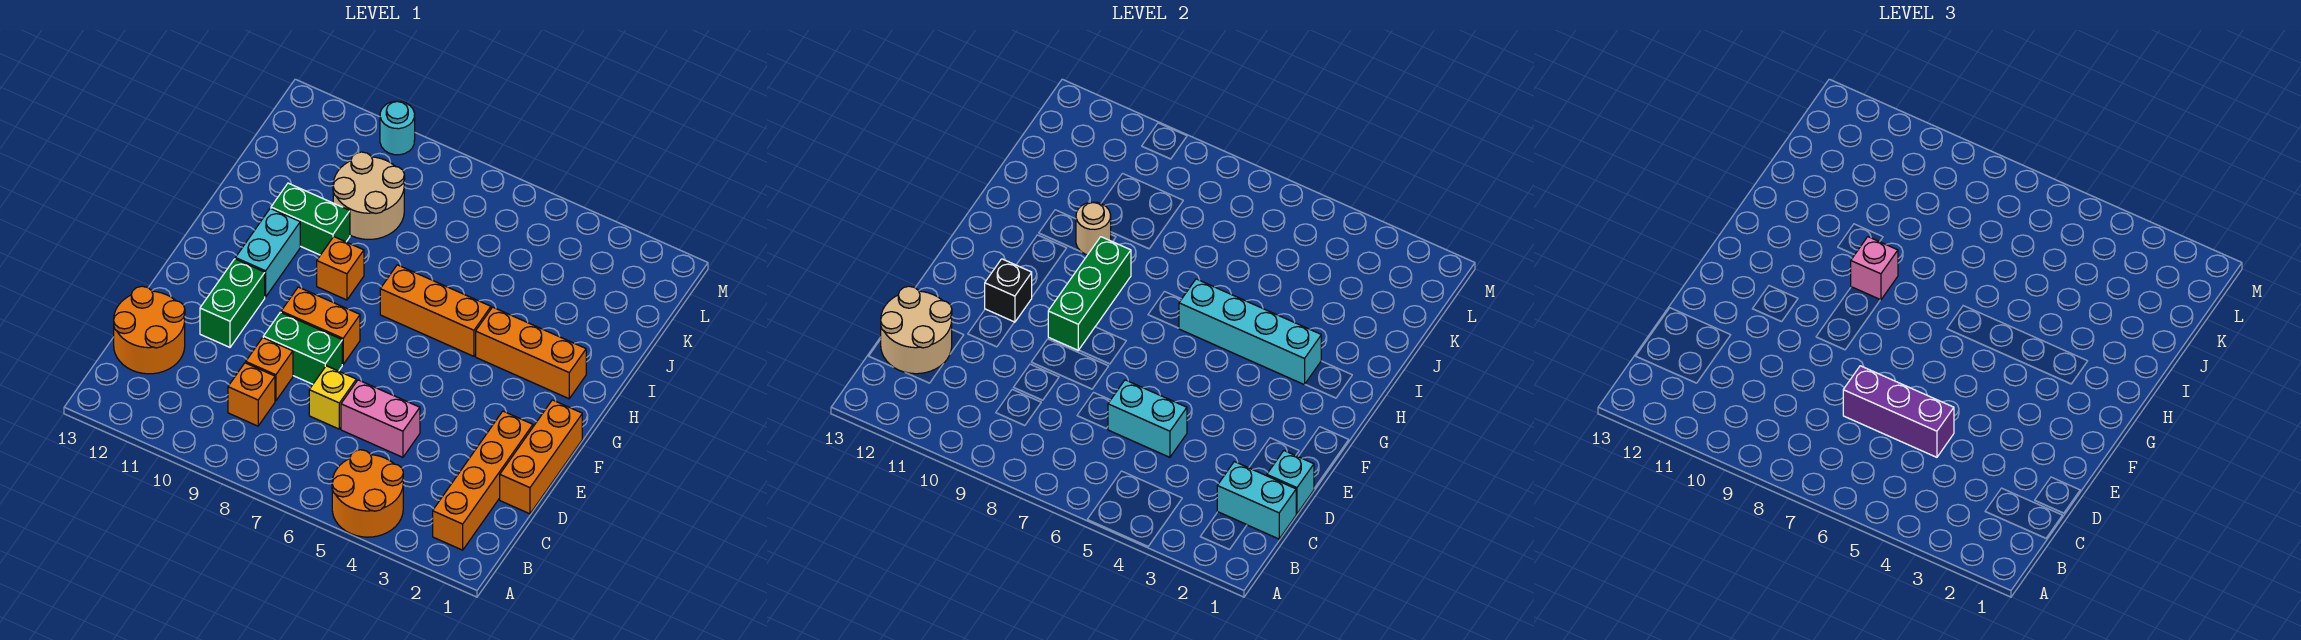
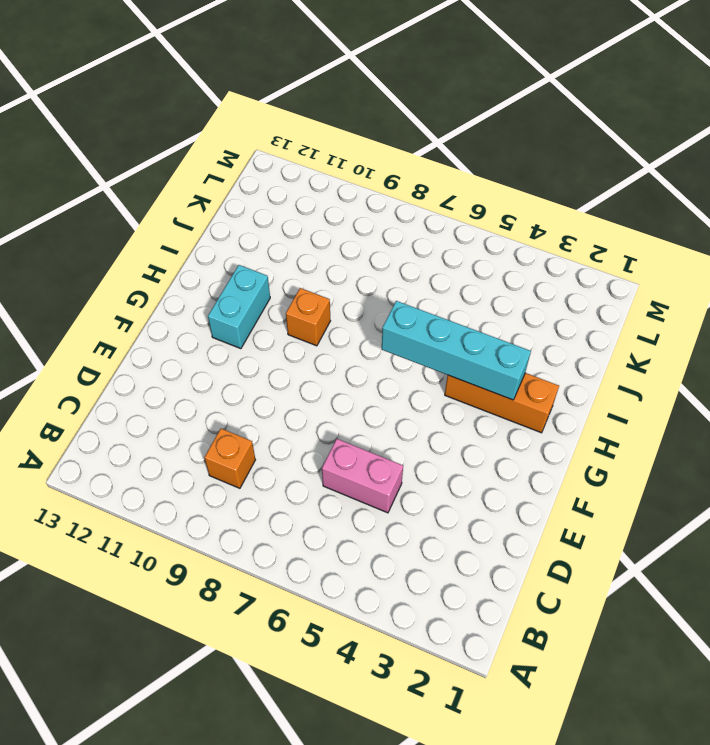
none -> orange round brick A4:B5 level 1
none -> orange brick B2:E2 level 1
none -> orange round brick C12:D13 level 1

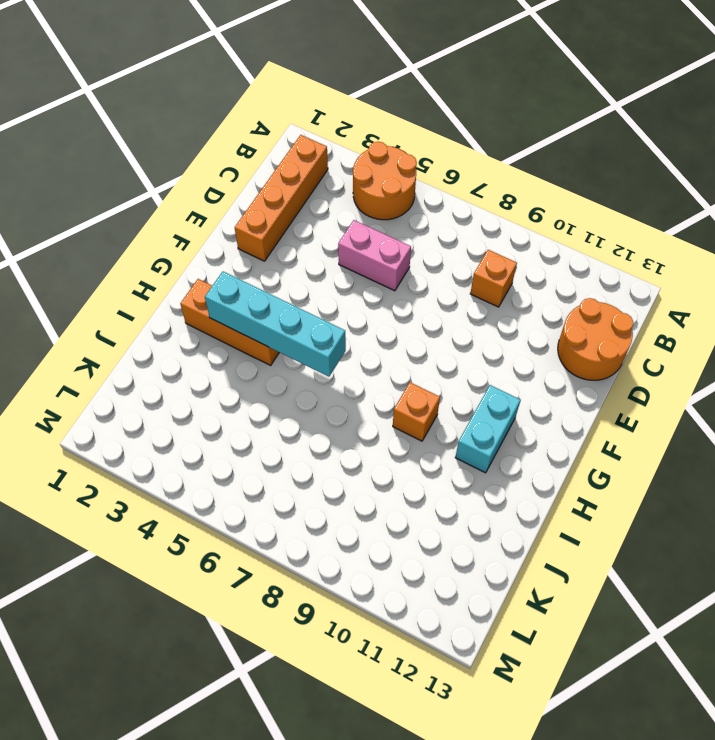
none -> orange brick D1:F1 level 1
none -> yellow brick D7 level 1
none -> orange brick D9 level 1

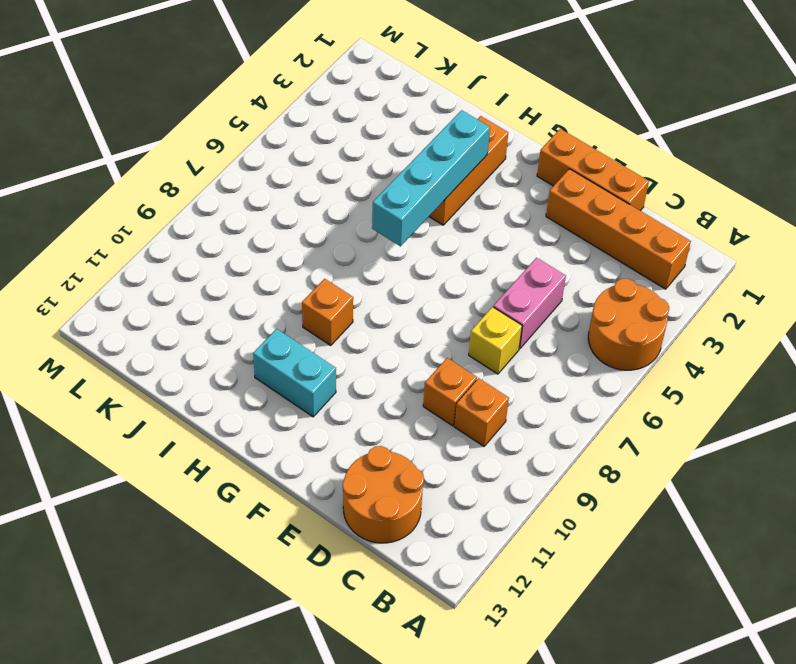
none -> green brick E8:E9 level 1
none -> green brick E11:F11 level 1
none -> orange brick F8:F9 level 1

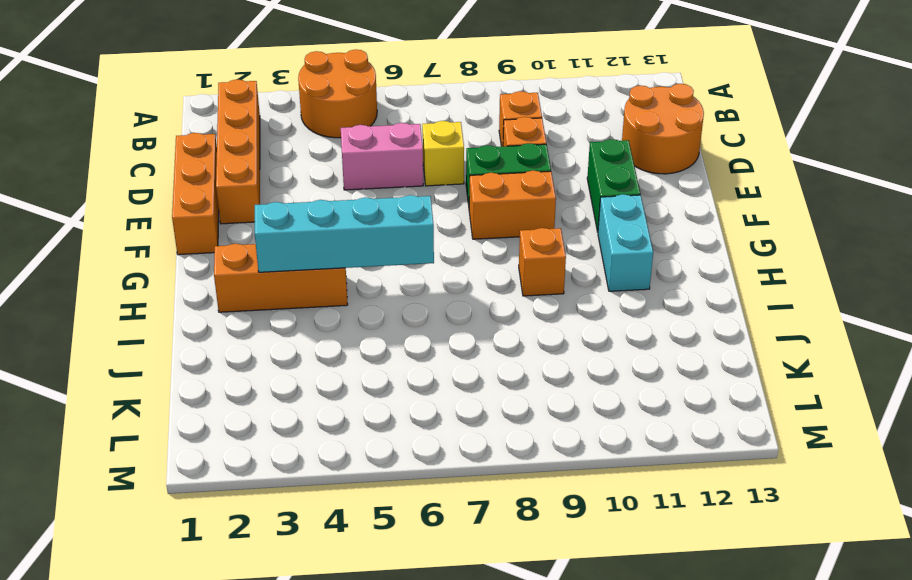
none -> orange brick H5:H7 level 1
none -> green brick I10:I11 level 1
none -> tan round brick J9:K10 level 1

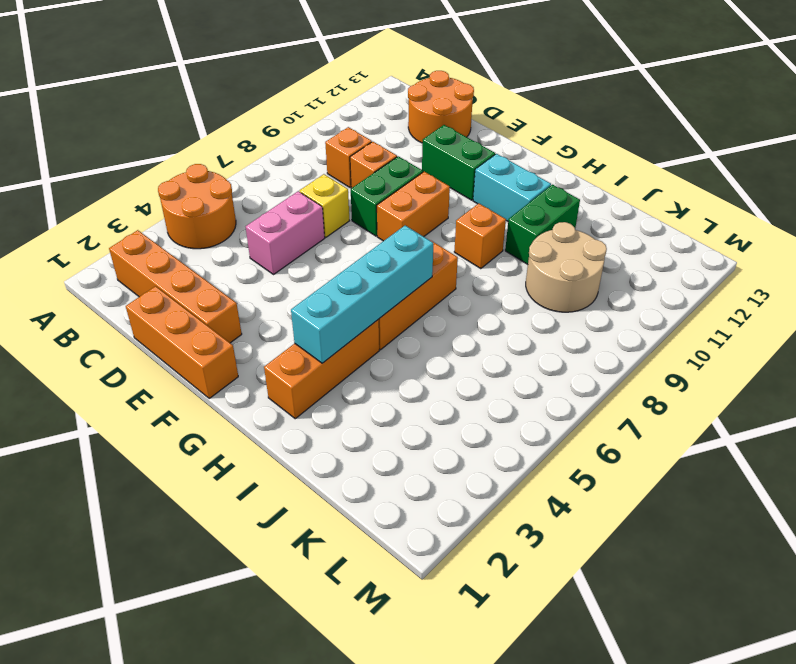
none -> cyan round brick M10 level 1
none -> cyan brick C1:C2 level 2
none -> tan round brick C12:D13 level 2

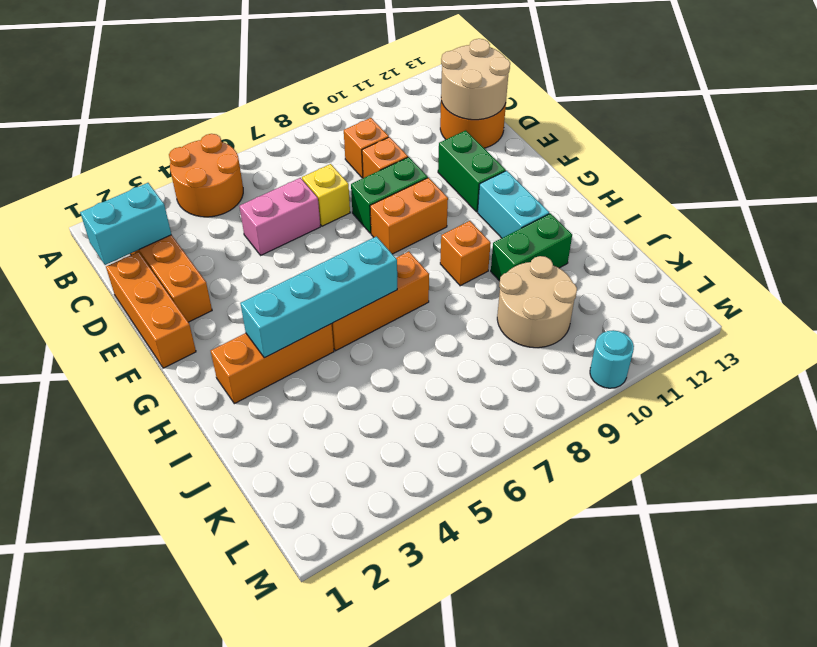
none -> cyan brick D1 level 2
none -> cyan brick D5:D6 level 2
none -> green brick F9:H9 level 2

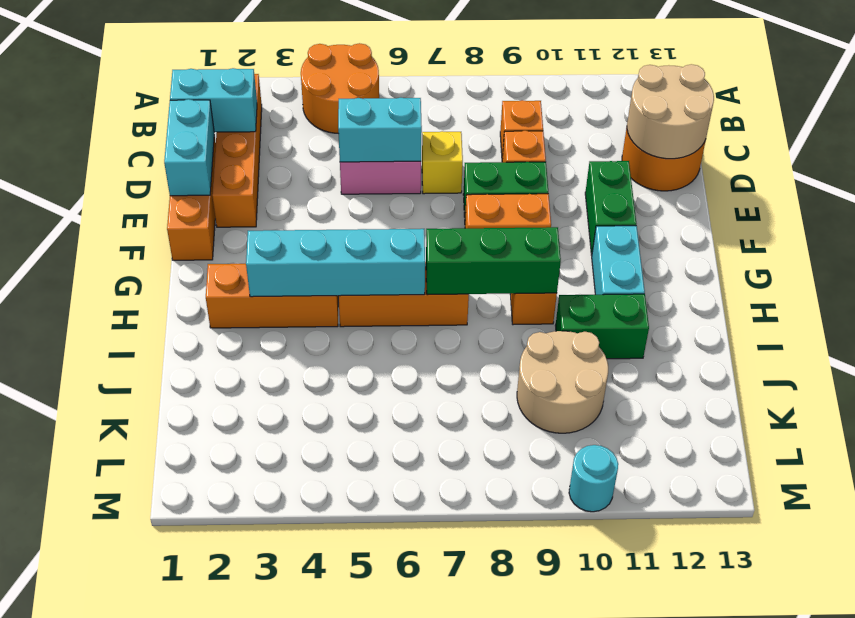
cyan brick D1:E1 level 2 -> cyan brick D1 level 2
green brick H7:H9 level 2 -> green brick F9:H9 level 2
none -> black brick F11 level 2
none -> tan round brick I10 level 2
none -> purple brick D5:D7 level 3

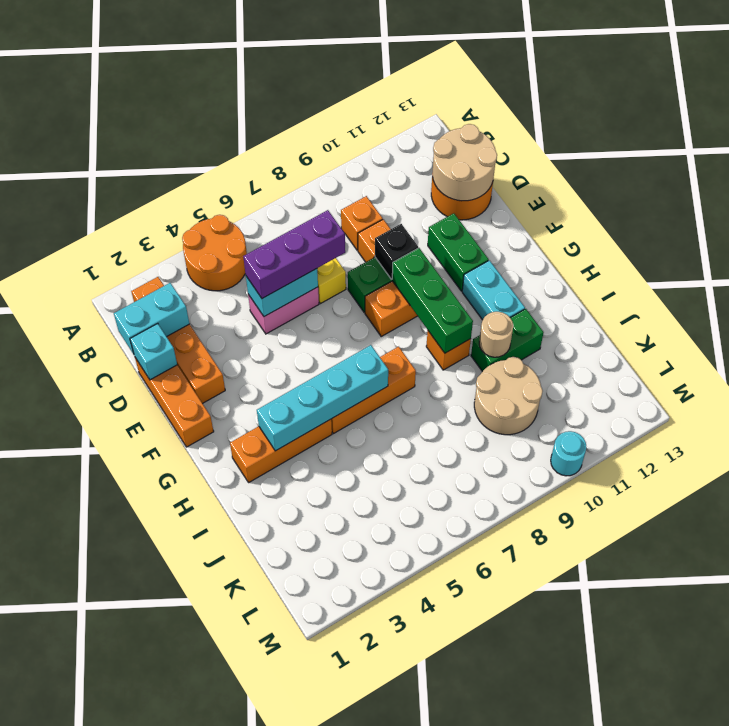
black brick E9 level 2 -> black brick F11 level 2
none -> pink brick H9 level 3

